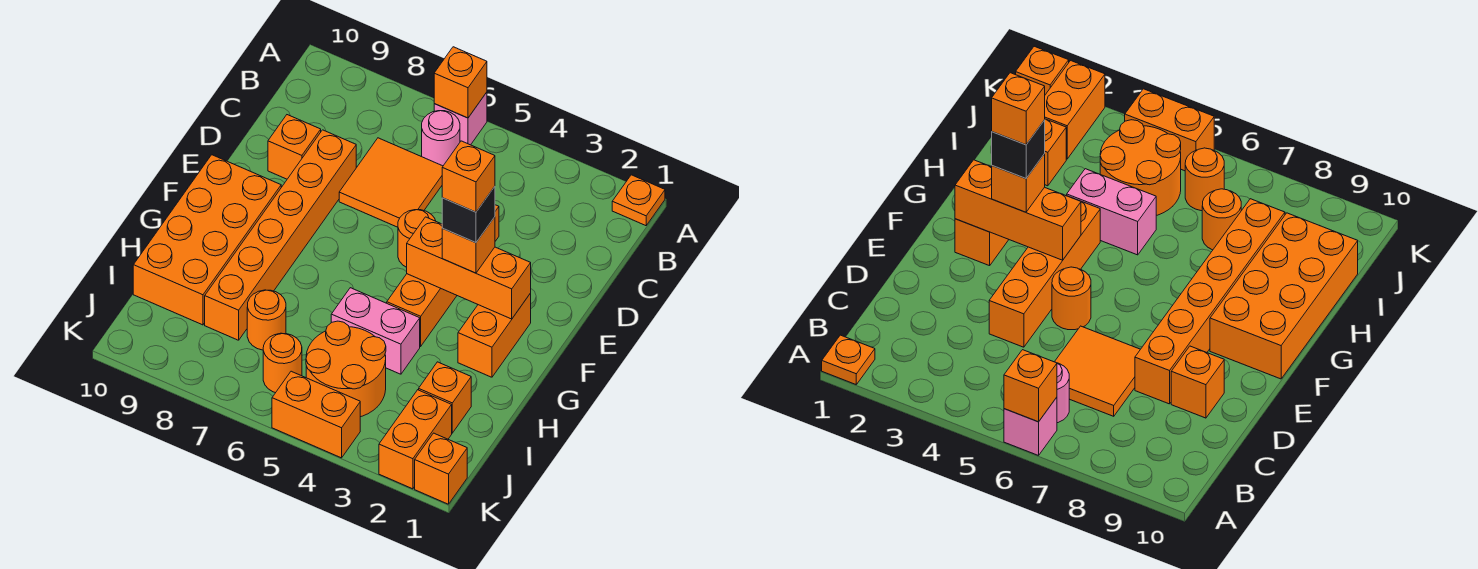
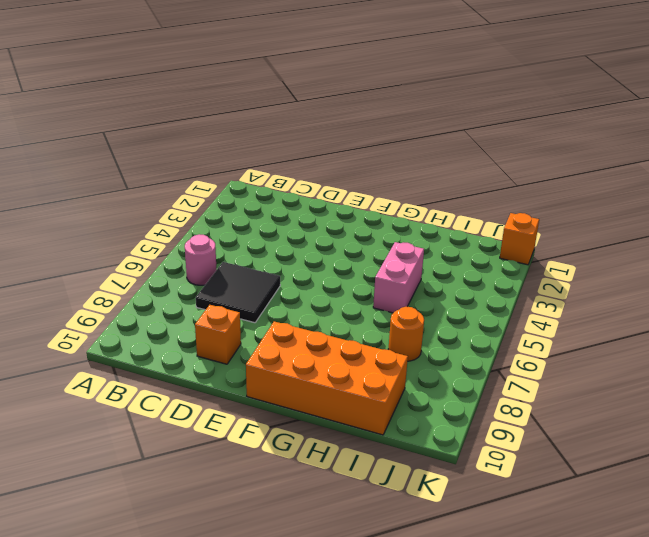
black tile C6:D7 level 1 -> orange tile C6:D7 level 1
none -> orange plate A1 level 1
none -> pink brick A6 level 1
none -> orange brick D4:G4 level 1

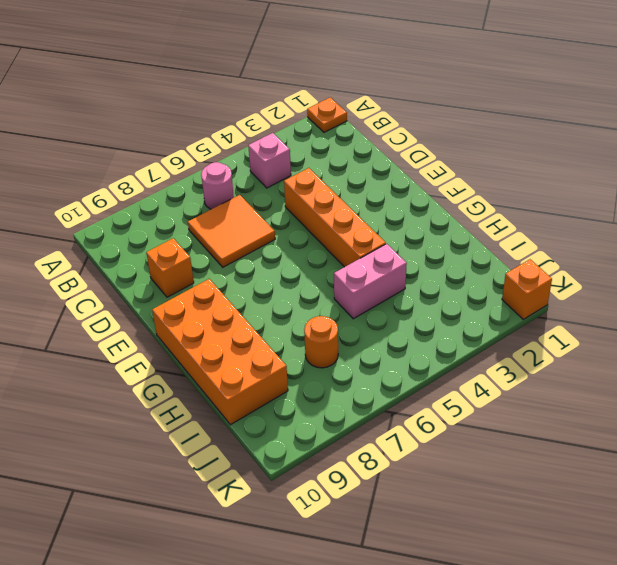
pink brick B4 level 1 -> pink brick A6 level 1
none -> orange brick D8:I8 level 1
none -> orange round brick E5 level 1
none -> orange brick F2:G2 level 1

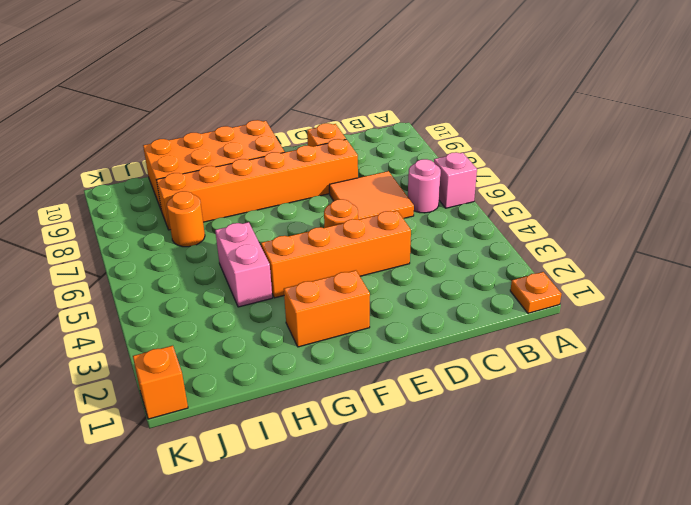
none -> orange brick I2 level 1
none -> orange round brick I4:J5 level 1
none -> orange brick J2:K2 level 1

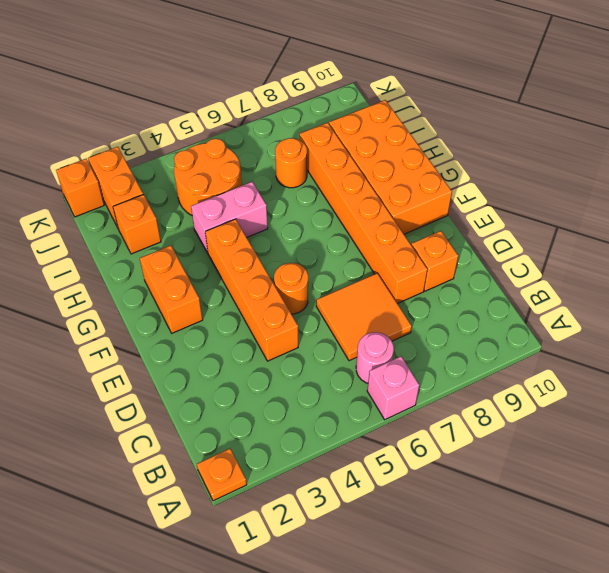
none -> orange round brick J6 level 1
none -> orange brick K4:K5 level 1
none -> orange brick A6 level 2

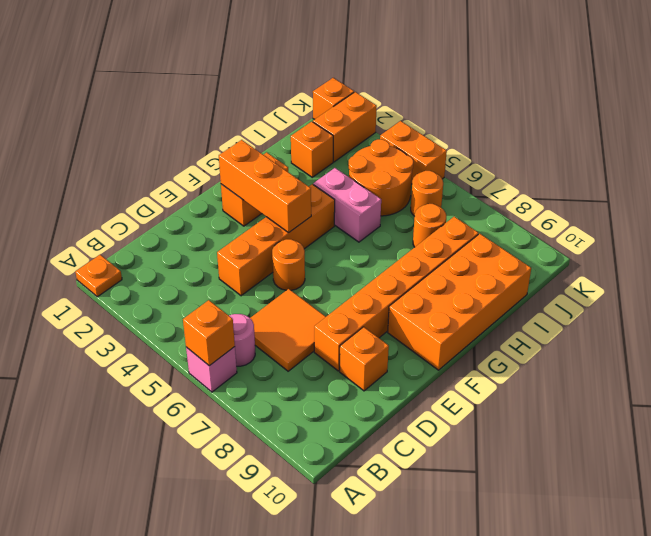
none -> orange brick F3 level 3
none -> black brick F3 level 4
none -> orange brick F3 level 5

